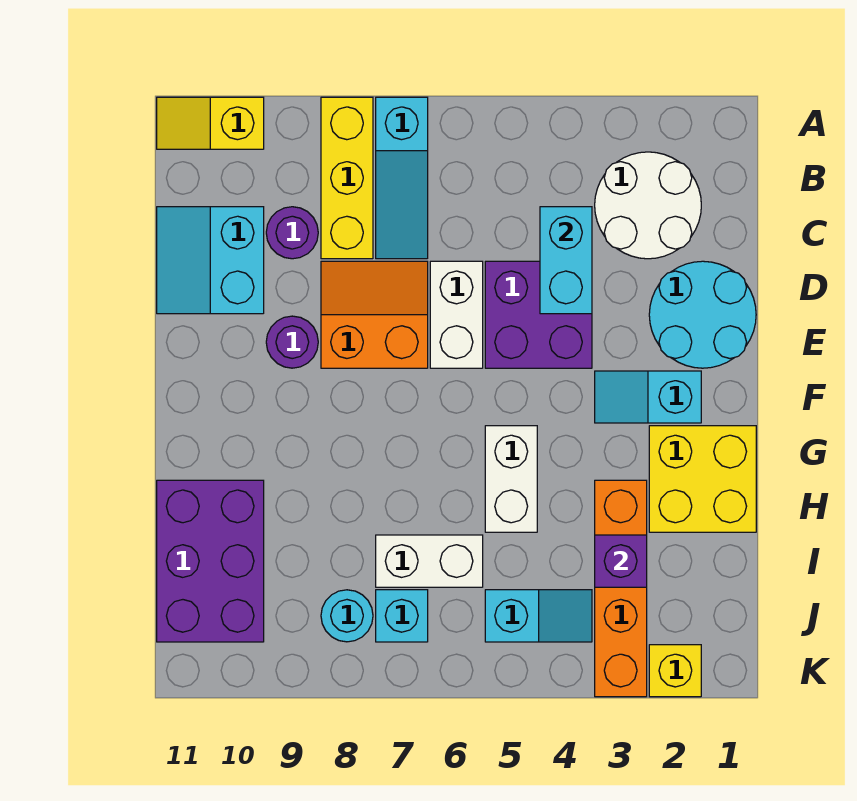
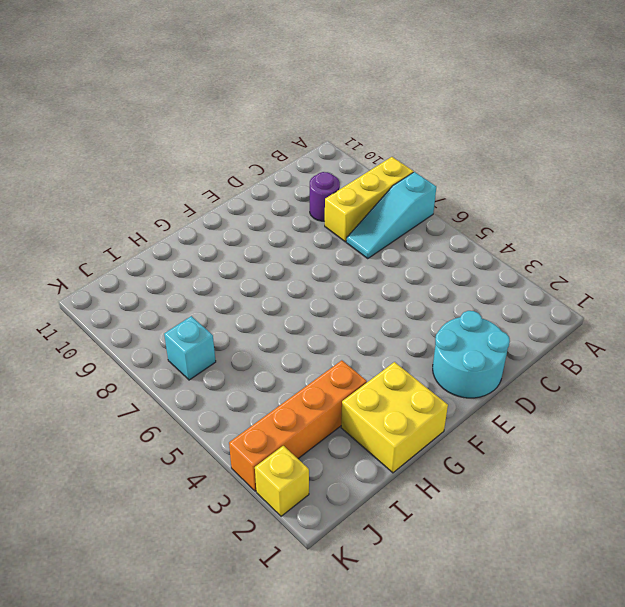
none -> yellow slope A10:A11 level 1 top 10
none -> white round brick B2:C3 level 1
none -> cyan slope C10:D11 level 1 top 10

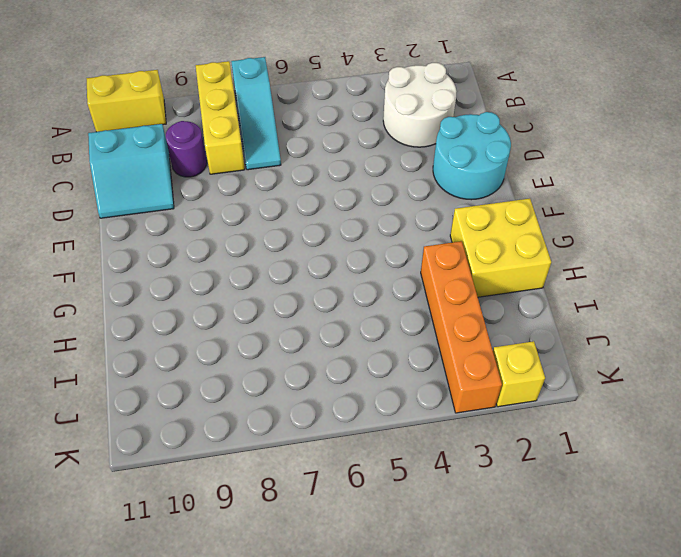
yellow brick A10:A11 level 1 -> yellow slope A10:A11 level 1 top 10
cyan slope C10:D11 level 1 top C -> cyan slope C10:D11 level 1 top 10
none -> purple brick D4:E5 level 1
none -> white brick D6:E6 level 1
none -> orange slope D7:E8 level 1 top E

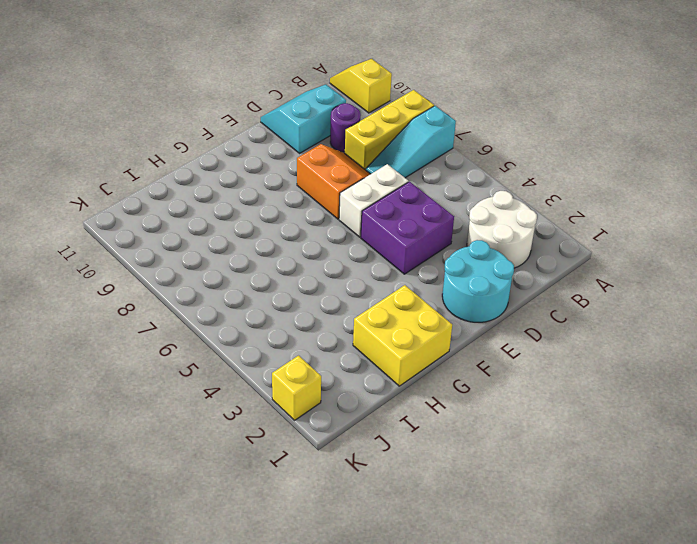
none -> purple round brick E9 level 1
none -> cyan slope F2:F3 level 1 top 2
none -> white brick G5:H5 level 1

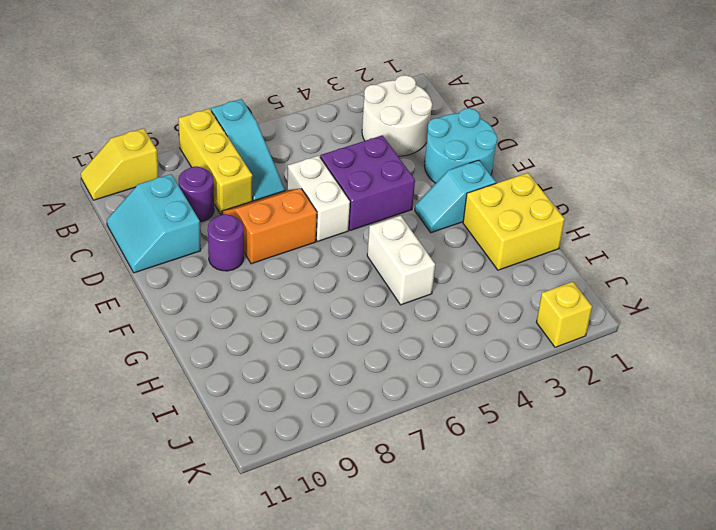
none -> orange brick H3:K3 level 1
none -> purple brick H10:J11 level 1
none -> white brick I6:I7 level 1

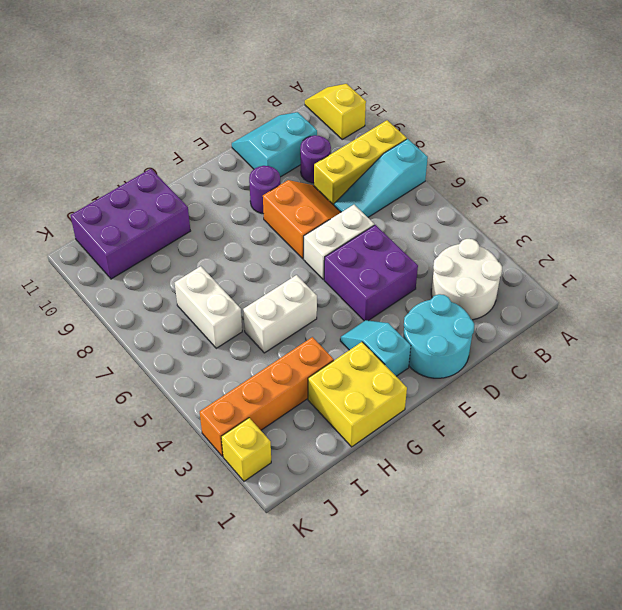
none -> cyan slope J4:J5 level 1 top 5
none -> cyan brick J7 level 1
none -> cyan round brick J8 level 1

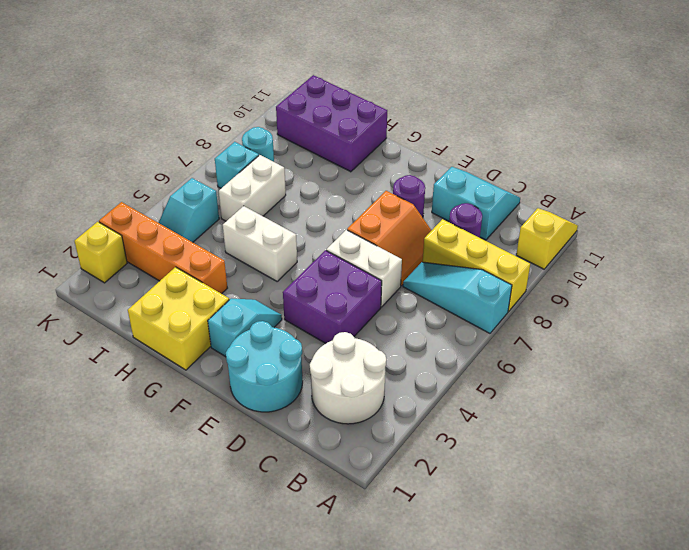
none -> cyan brick C4:D4 level 2
none -> purple brick I3 level 2

